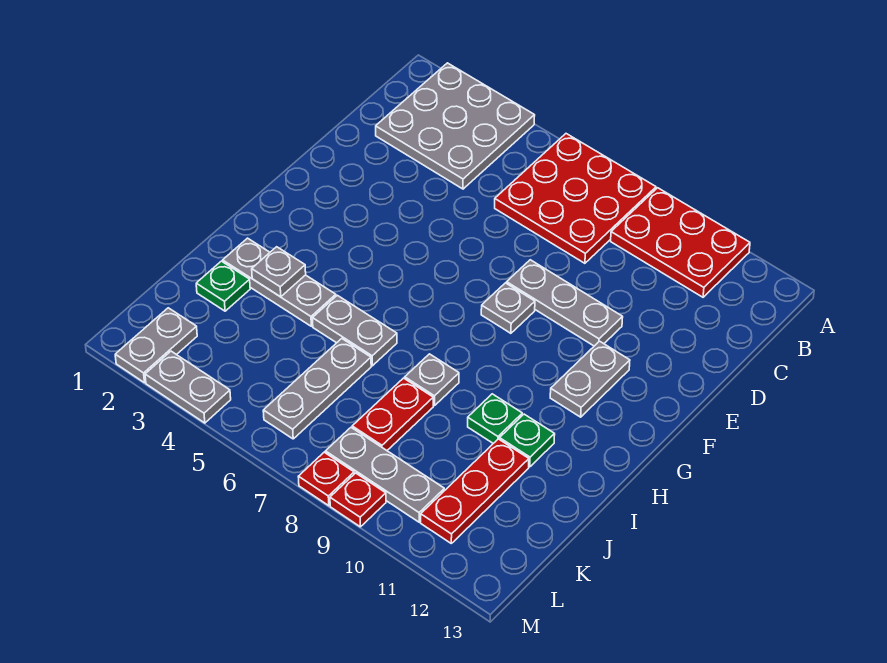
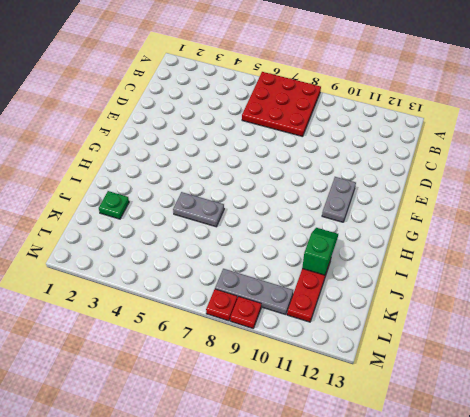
green slope I11:J11 level 2 top J -> none
none -> grey plate A2:C4 level 1
none -> red plate A9:B11 level 1
none -> grey plate E8:E10 level 1

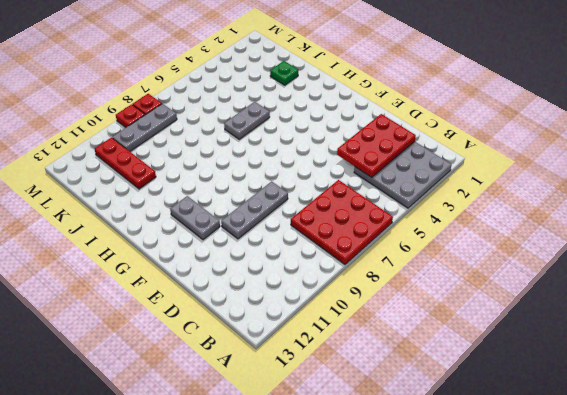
red plate C2:D4 level 2 -> red plate A9:B11 level 1
none -> grey plate F8 level 1
none -> grey plate I2:I4 level 1
none -> grey plate I8 level 1

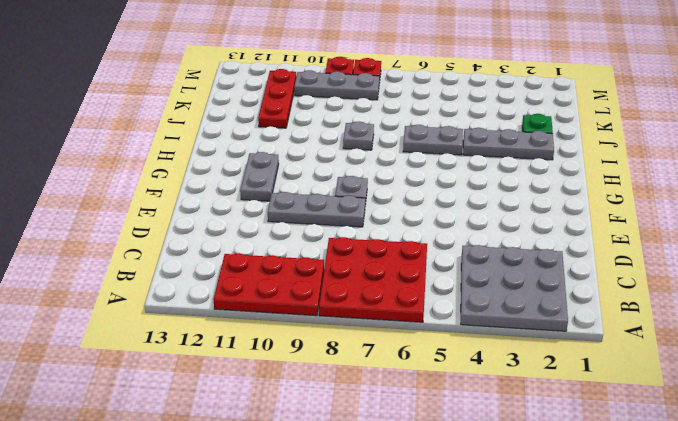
none -> green plate I10 level 1
none -> green plate I11 level 1
none -> grey plate J6:L6 level 1

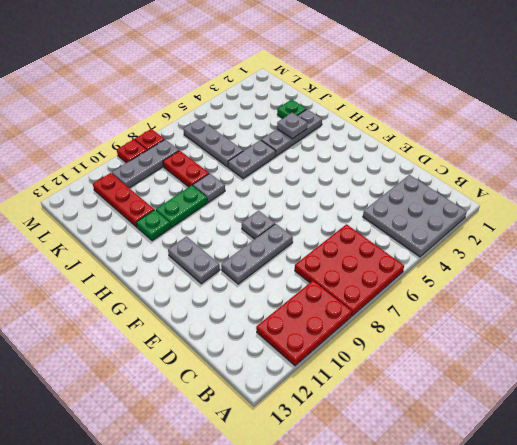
green plate I9:I10 level 1 -> green plate I10 level 1
none -> grey plate L2:M2 level 1
none -> grey plate M3:M4 level 1

